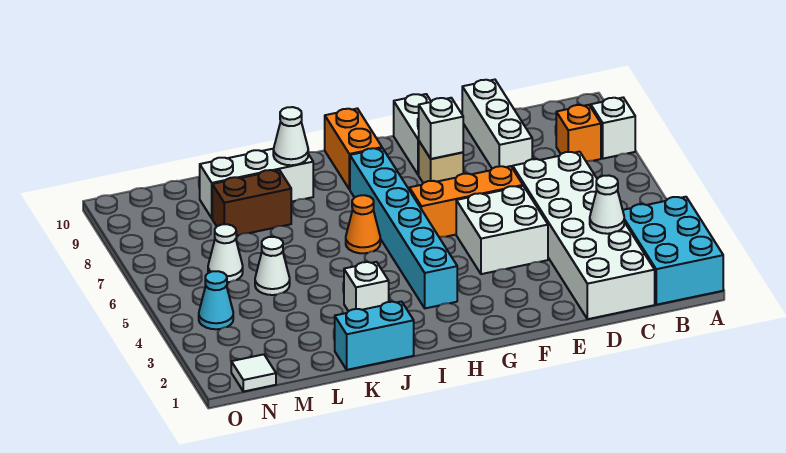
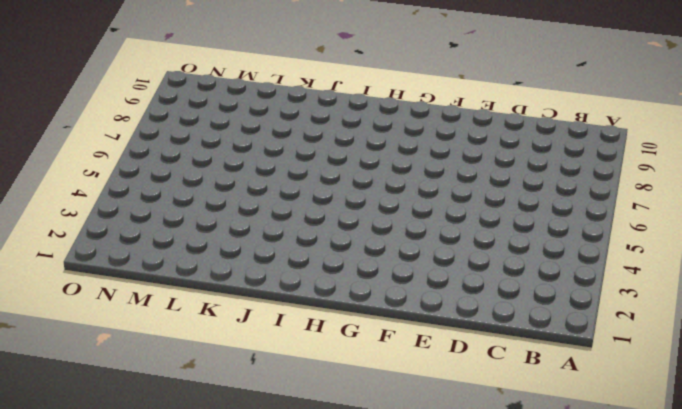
none -> cyan brick A1:B3 level 1
none -> white brick A8 level 1
none -> orange brick B8 level 1

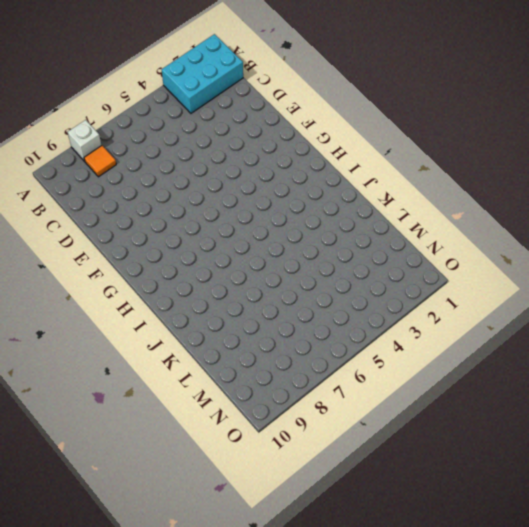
orange tile B8 level 1 -> orange brick B8 level 1
none -> white brick C1:D6 level 1
none -> white brick D8:D10 level 1
none -> white brick E4:F5 level 1

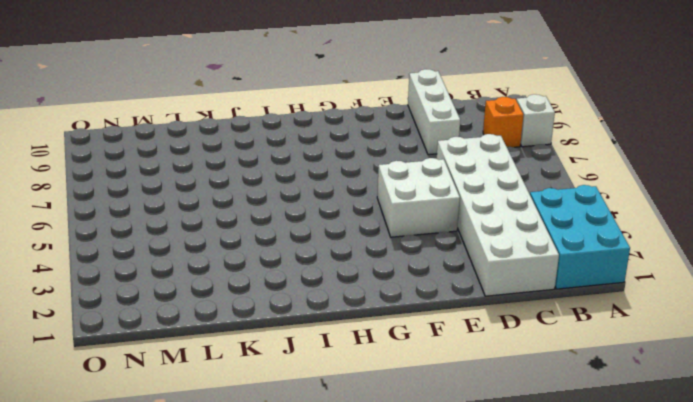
none -> orange brick E6:G6 level 1
none -> tan brick F8 level 1
none -> white brick F9:F10 level 1

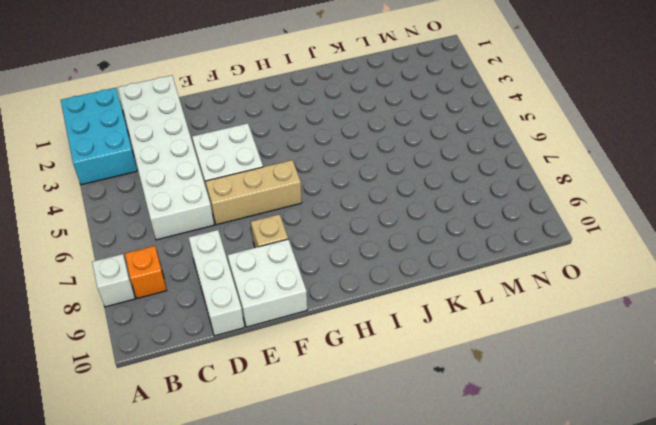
tan brick E6:G6 level 1 -> orange brick E6:G6 level 1
white brick E9:F10 level 1 -> white brick F9:F10 level 1
none -> cyan brick H3:H8 level 1
none -> orange brick H9:H10 level 1
none -> orange cone I6 level 1

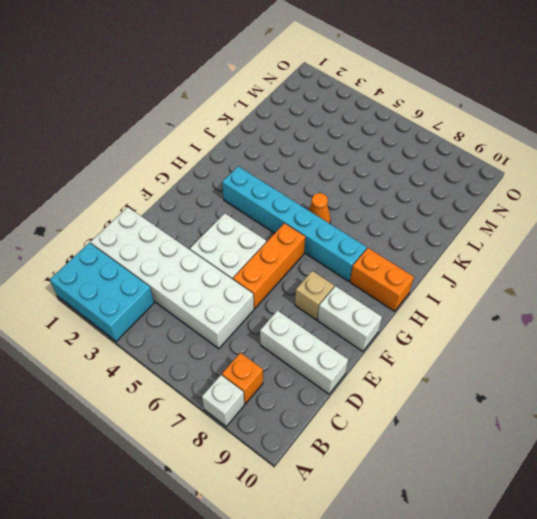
none -> cyan brick J1:K1 level 1
none -> white brick J3 level 1
none -> white brick J9:L9 level 1

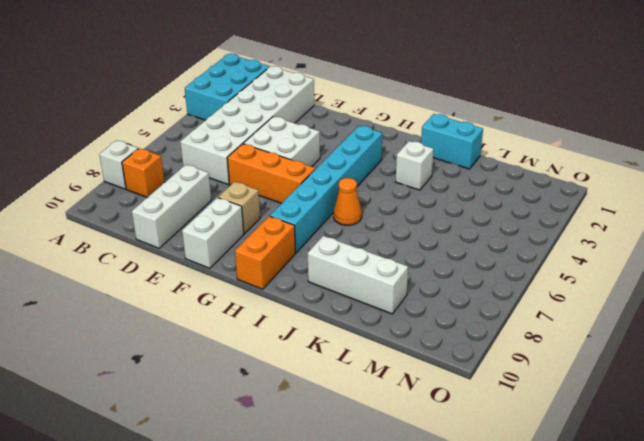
none -> brown brick K8:L8 level 1
none -> white cone L5 level 1
none -> white cone M6 level 1

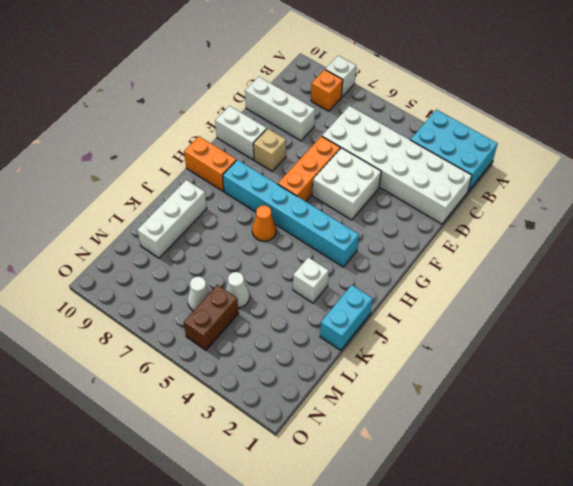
brown brick M5:N5 level 1 -> brown brick K8:L8 level 1
none -> white tile N1 level 1
none -> cyan cone N4 level 1
none -> white cone C3 level 2

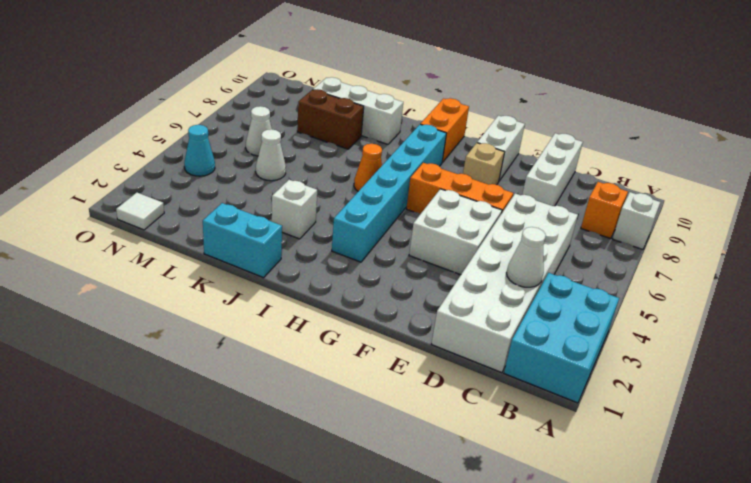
none -> white brick F8 level 2
none -> white cone J9 level 2

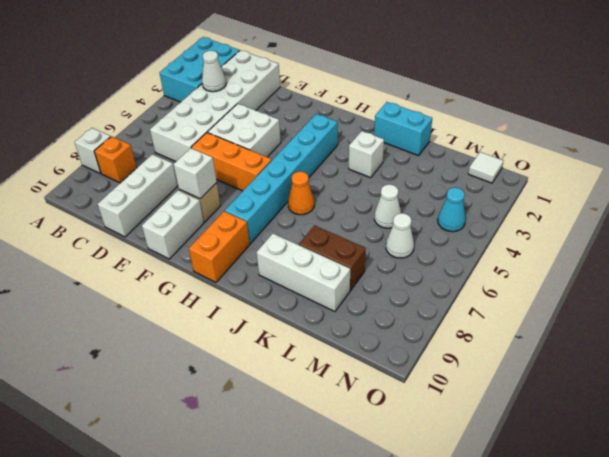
none -> white cone J9 level 2

